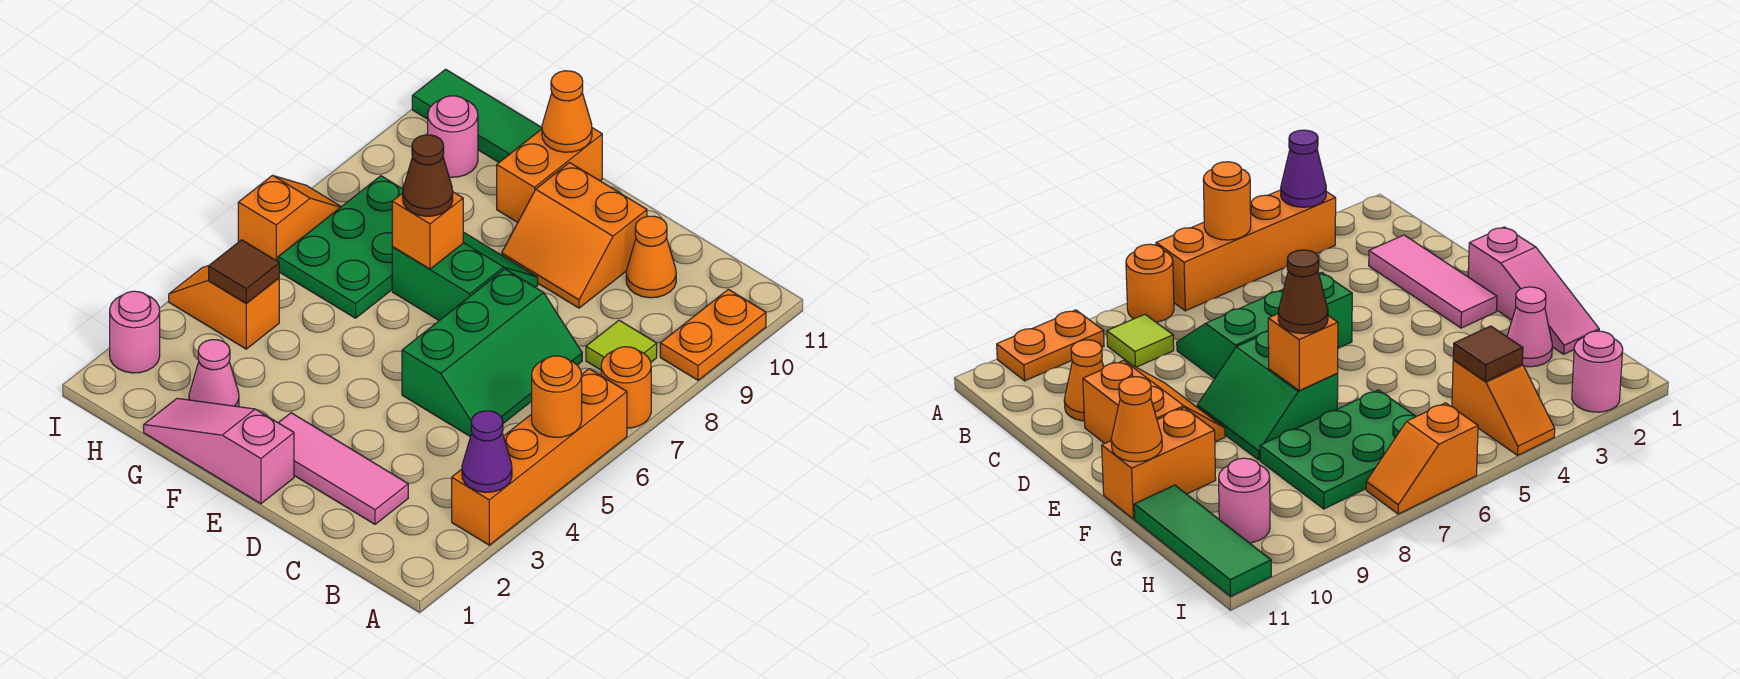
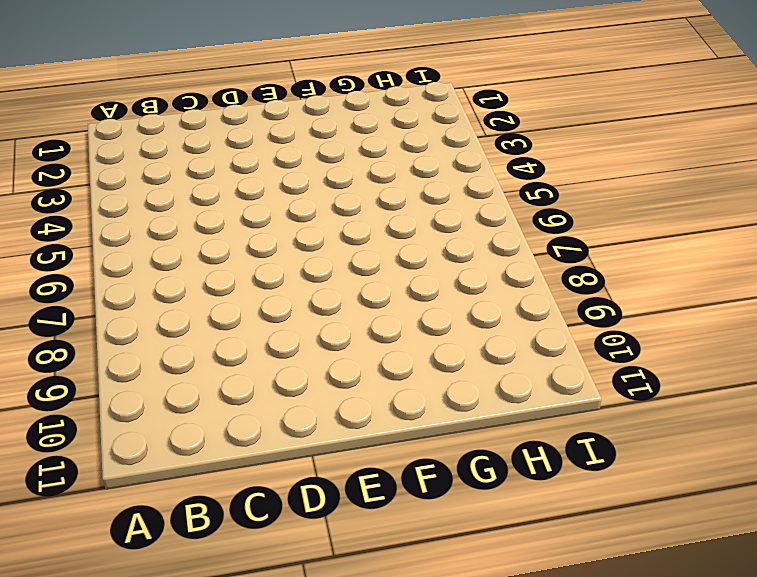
none -> orange brick A3:A6 level 1
none -> orange round brick A7 level 1
none -> orange plate A9:A10 level 1

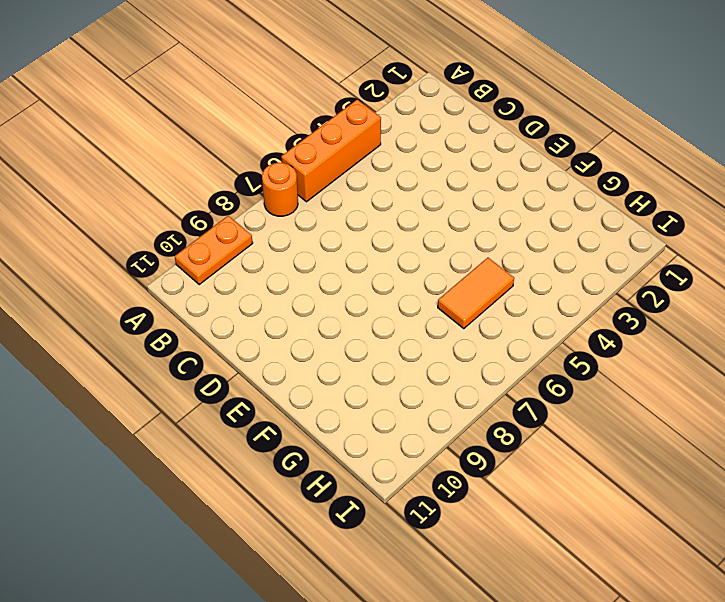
orange brick A4:A6 level 1 -> orange brick A3:A6 level 1
orange tile G5:G6 level 1 -> green plate G6:H8 level 1
none -> lime tile B8 level 1
none -> pink tile C2:E2 level 1
none -> green slope C5:D7 level 1 top D

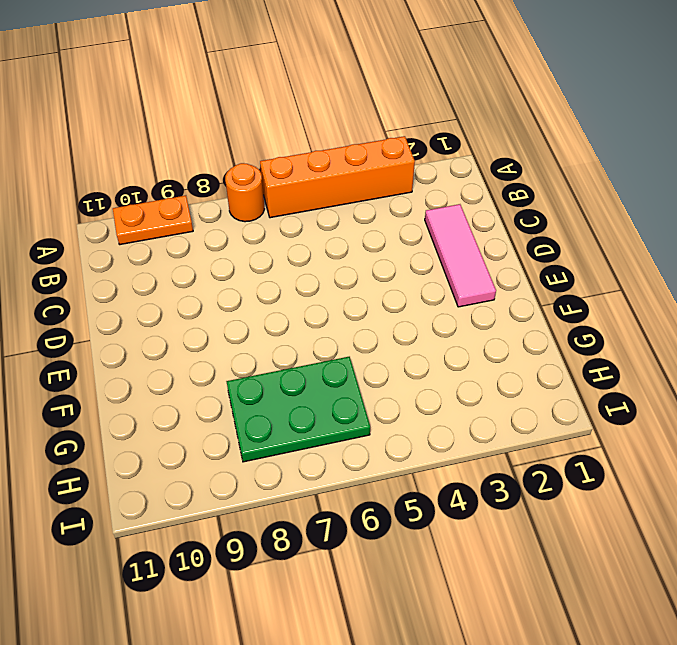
none -> lime tile B8 level 1
none -> green slope C5:D7 level 1 top D
none -> orange cone C10 level 1

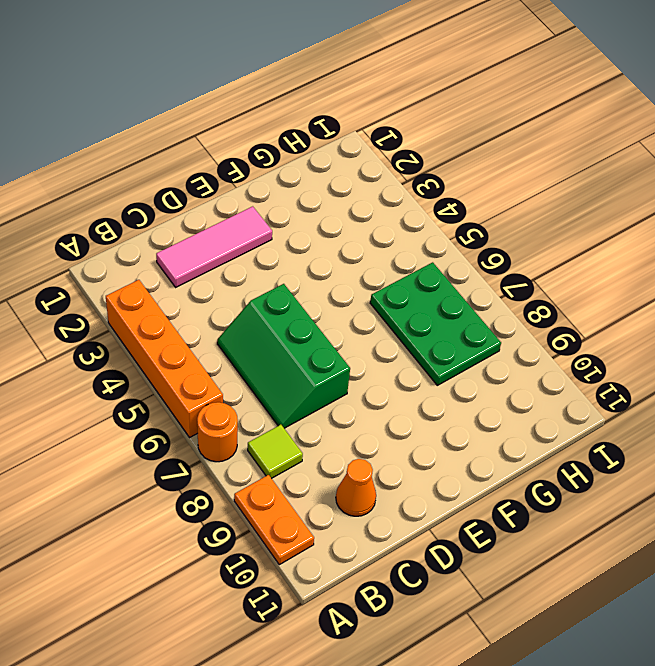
none -> orange slope D9:E10 level 1 top 10
none -> pink slope E1:G1 level 1 top E
none -> green slope E7:F8 level 1 top 7

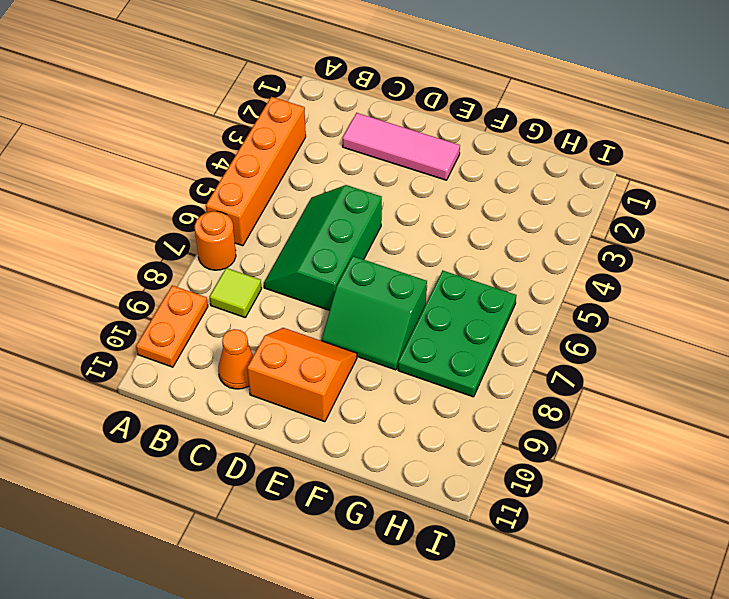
none -> pink slope E1:G1 level 1 top E
none -> orange brick F10:F11 level 1
none -> pink cone G2 level 1

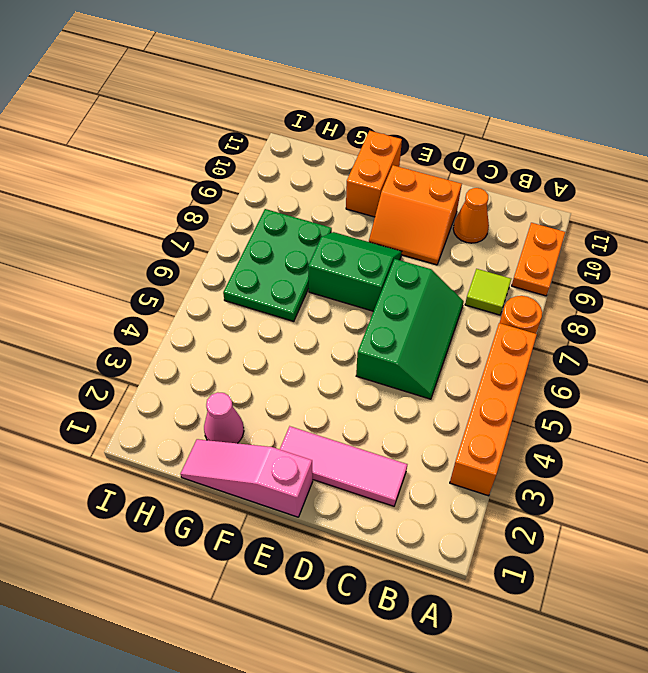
none -> green tile G11:I11 level 1
none -> orange slope H4:I4 level 1 top H
none -> pink round brick H10 level 1

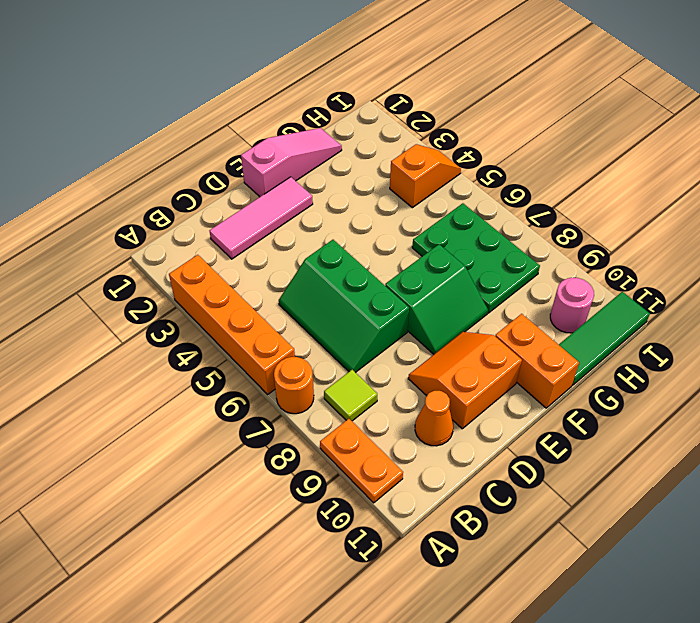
none -> pink cone G2 level 1
none -> pink round brick I2 level 1
none -> orange slope I6:I7 level 1 top 6

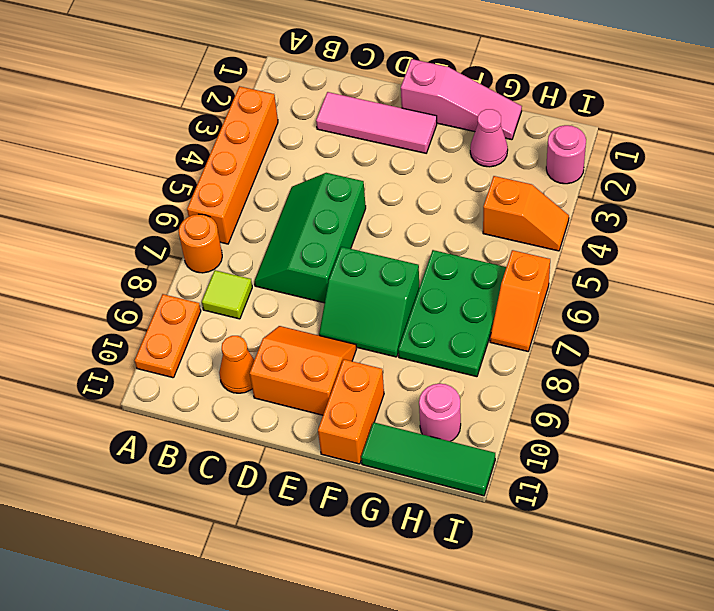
none -> purple cone A3 level 2
none -> orange round brick A5 level 2
none -> orange brick F7 level 2

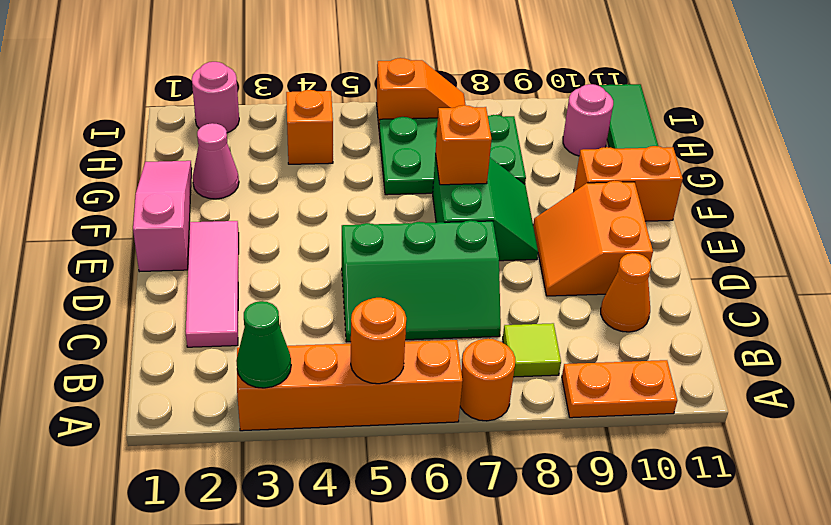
green cone A3 level 2 -> purple cone A3 level 2
none -> orange cone F11 level 2
none -> brown tile H4 level 2
none -> brown cone F7 level 3

